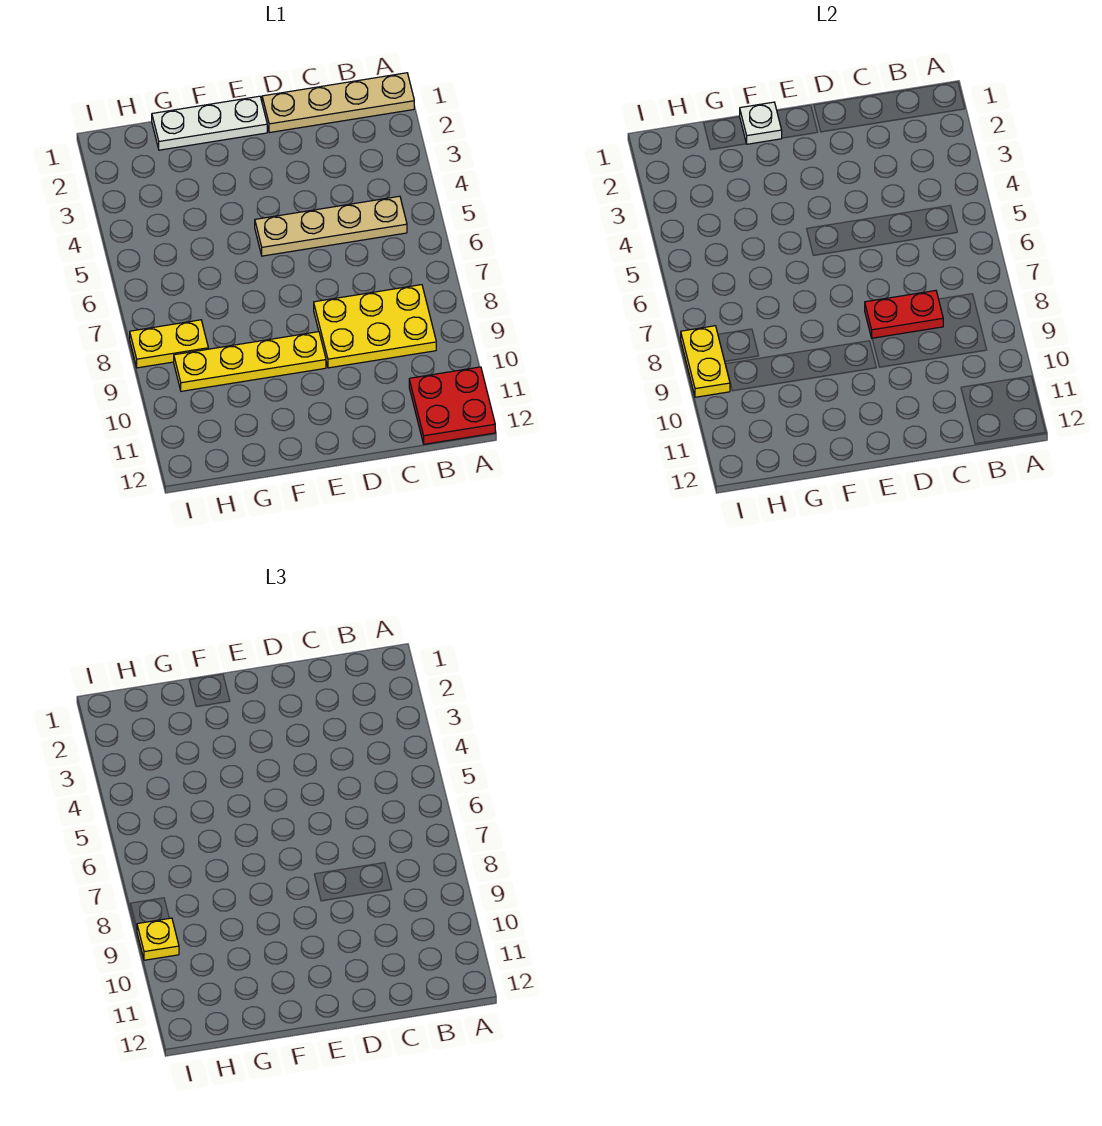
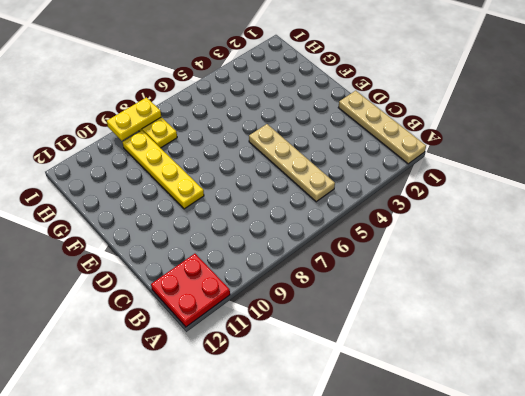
none -> yellow plate B8:D9 level 1
none -> white plate E1:G1 level 1

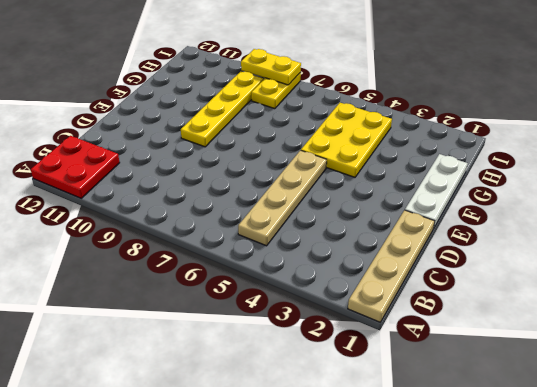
yellow plate F4:H5 level 1 -> yellow plate B8:D9 level 1
none -> red plate C8:D8 level 2
none -> white plate F1 level 2

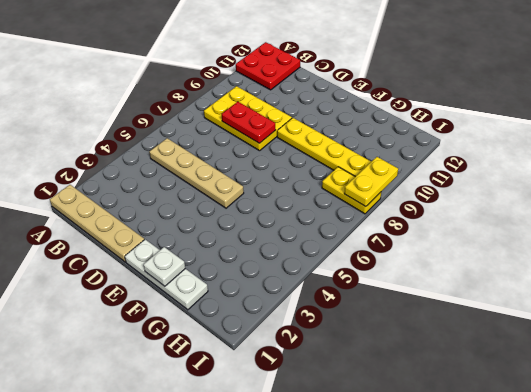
none -> yellow plate I9 level 3

